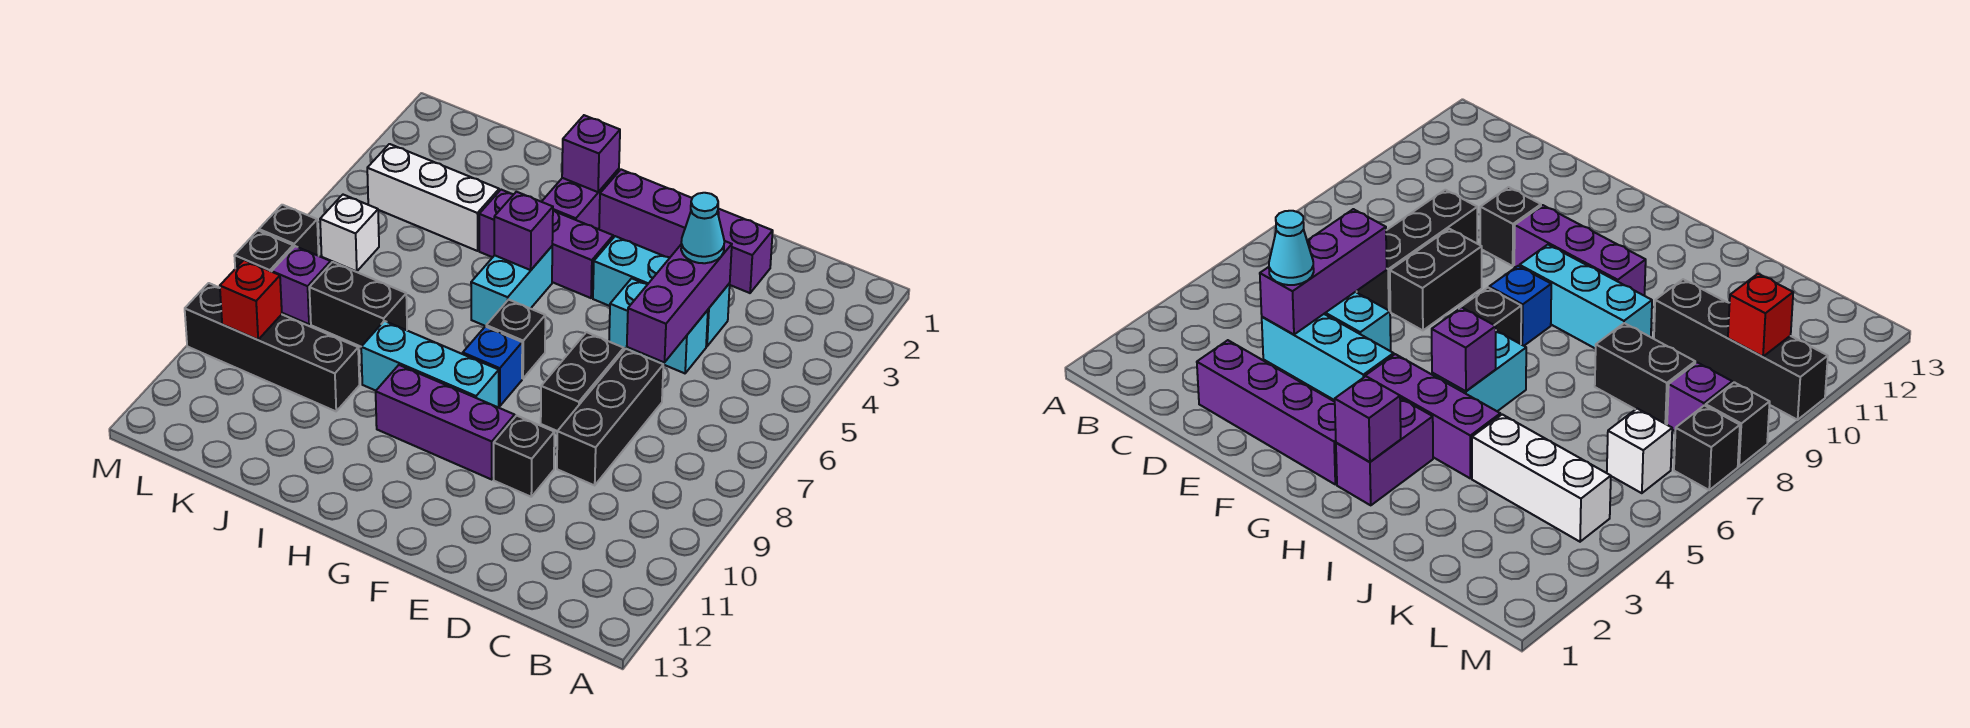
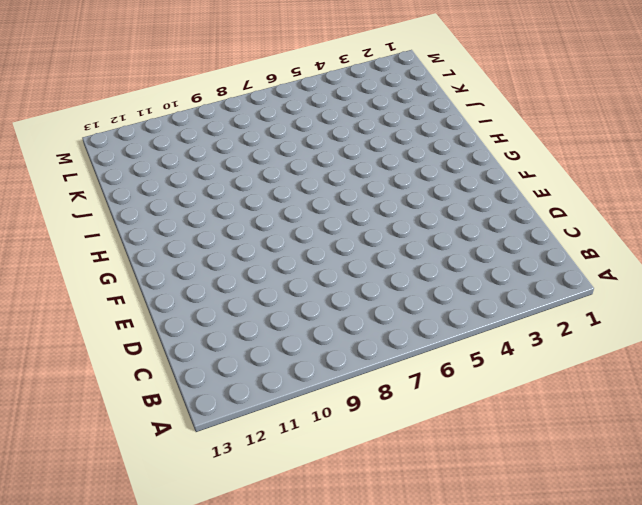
none -> purple brick D2:G2 level 1
none -> cyan brick D4:F4 level 1
none -> cyan brick D5:E5 level 1

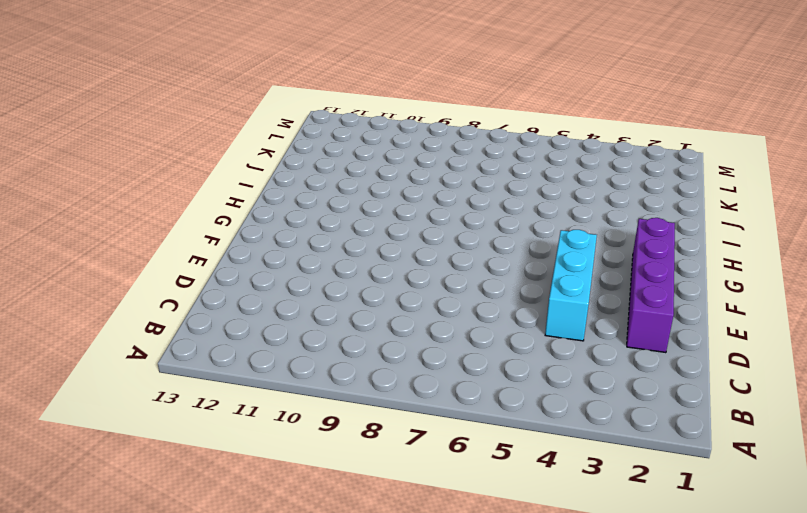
none -> cyan brick D5:E5 level 1
none -> black brick D7:D9 level 1
none -> black brick E7:E8 level 1

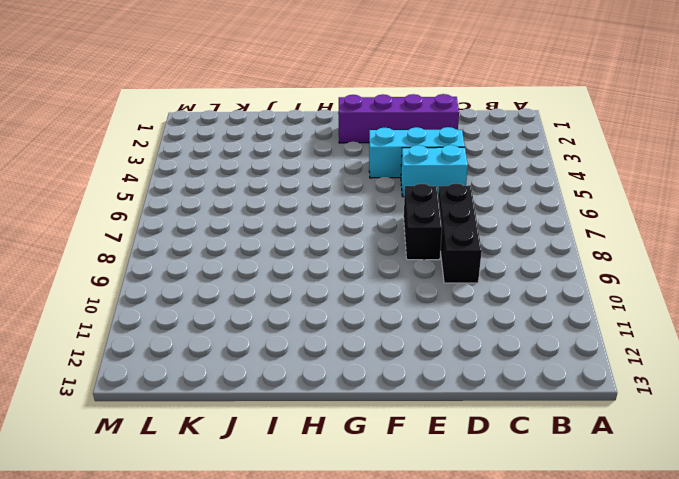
none -> black brick E10 level 1
none -> purple brick F10:H10 level 1
none -> purple brick G4:I4 level 1

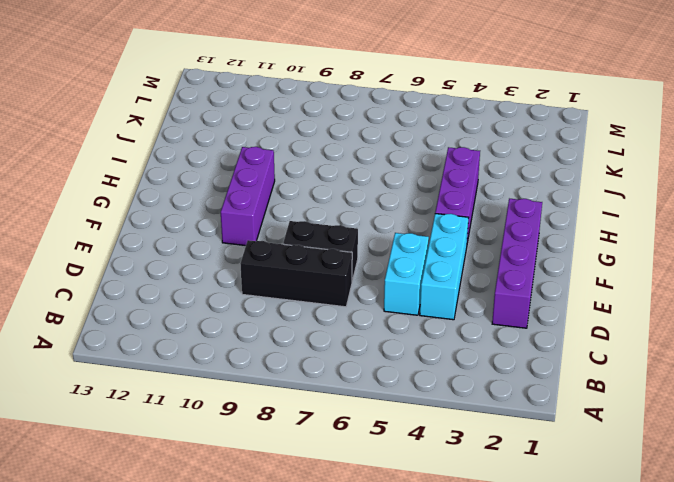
none -> black brick E10 level 1
none -> black brick G7 level 1
none -> blue brick G8 level 1

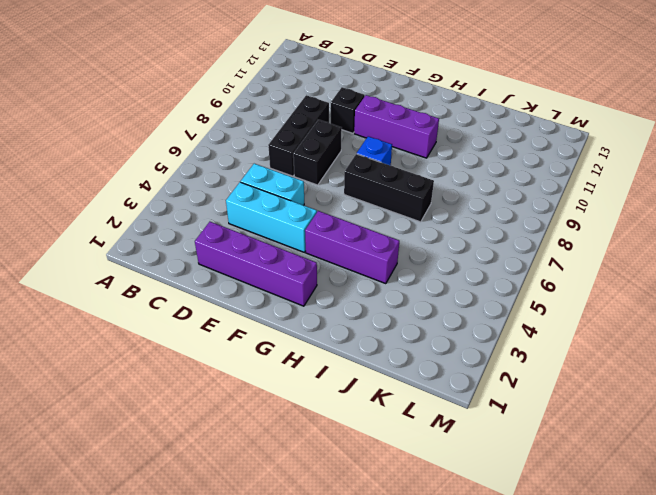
black brick G7:I7 level 1 -> black brick G7 level 1
none -> cyan brick G9:I9 level 1
none -> purple brick H2:H3 level 1
none -> cyan brick H5:H6 level 1

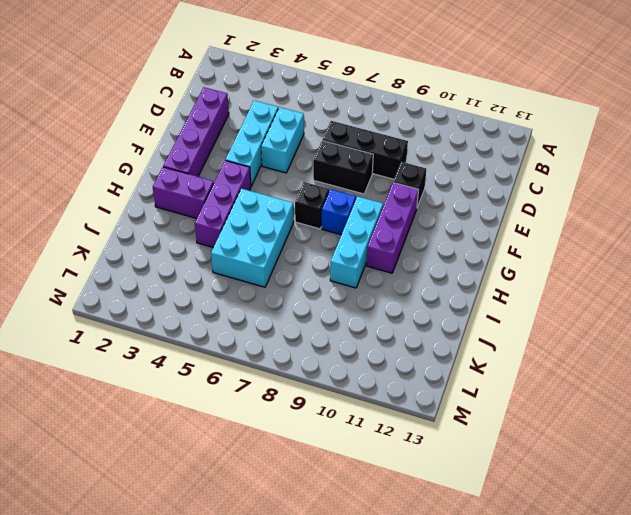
cyan brick H5:J6 level 1 -> cyan brick H5:H6 level 1
none -> white brick J4:L4 level 1
none -> black brick J8:K8 level 1
none -> black brick J10:M10 level 1

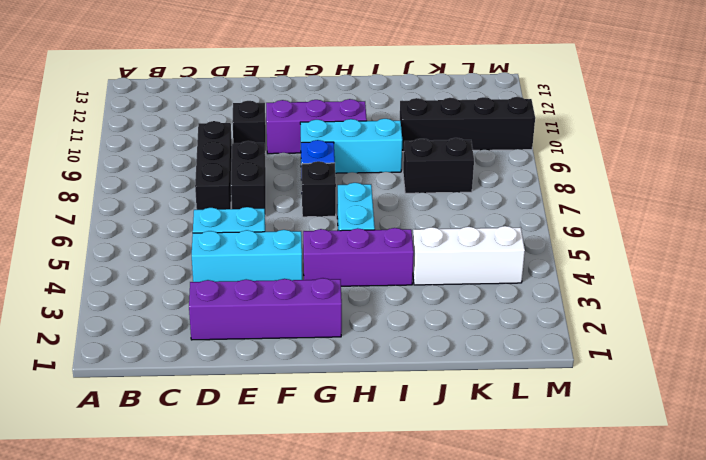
none -> purple brick H2:H3 level 1
none -> white brick L6 level 1
none -> purple brick L8 level 1

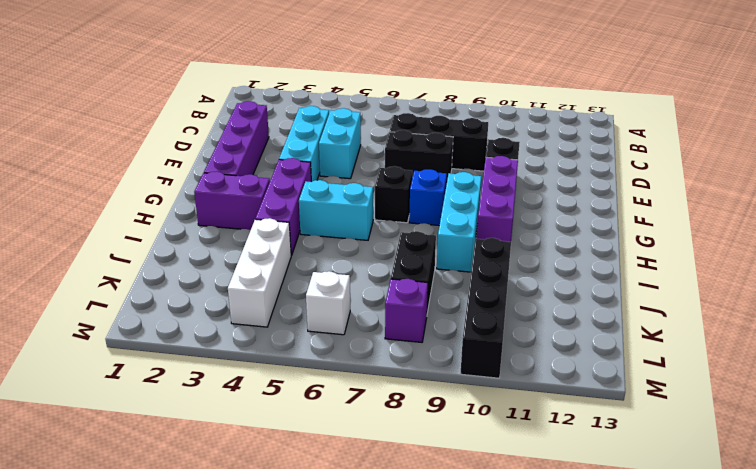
none -> black brick M7 level 1
none -> black brick M8 level 1
none -> purple brick D4:D6 level 2

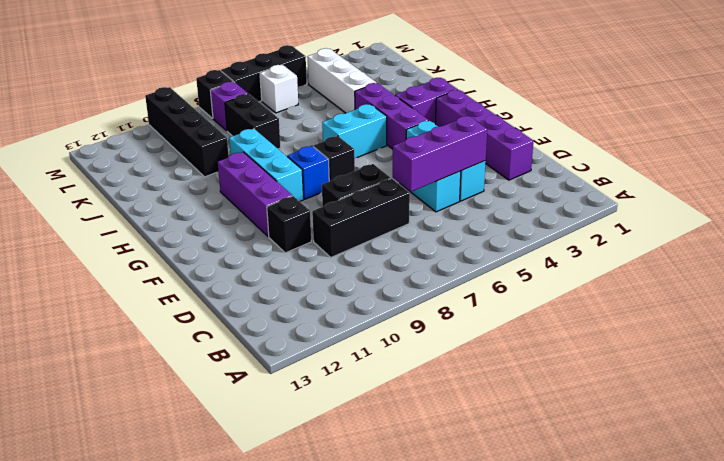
black brick M5:M7 level 1 -> black brick M7 level 1
none -> purple brick H2 level 2
none -> purple brick H5 level 2
none -> red brick L10 level 2

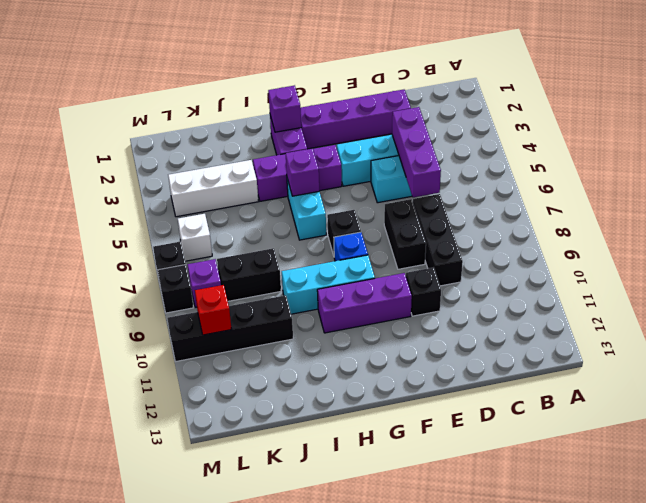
none -> cyan cone D4 level 3

